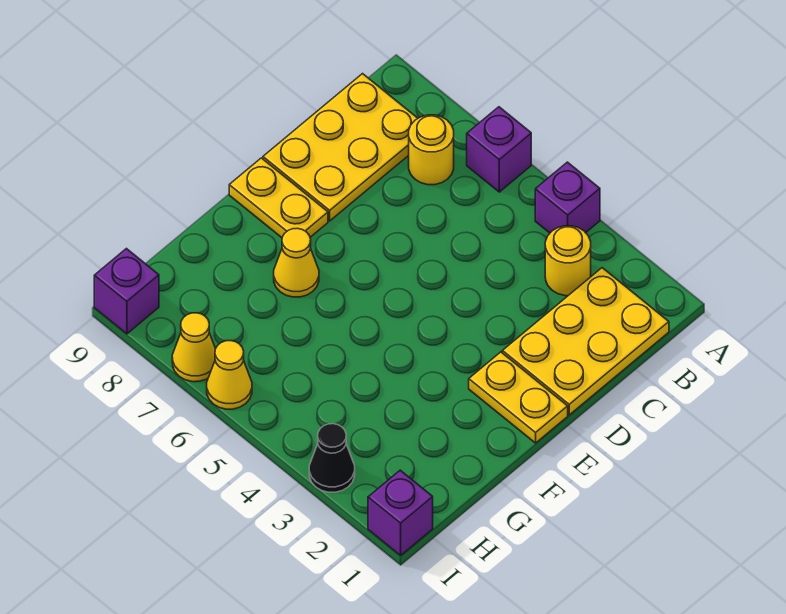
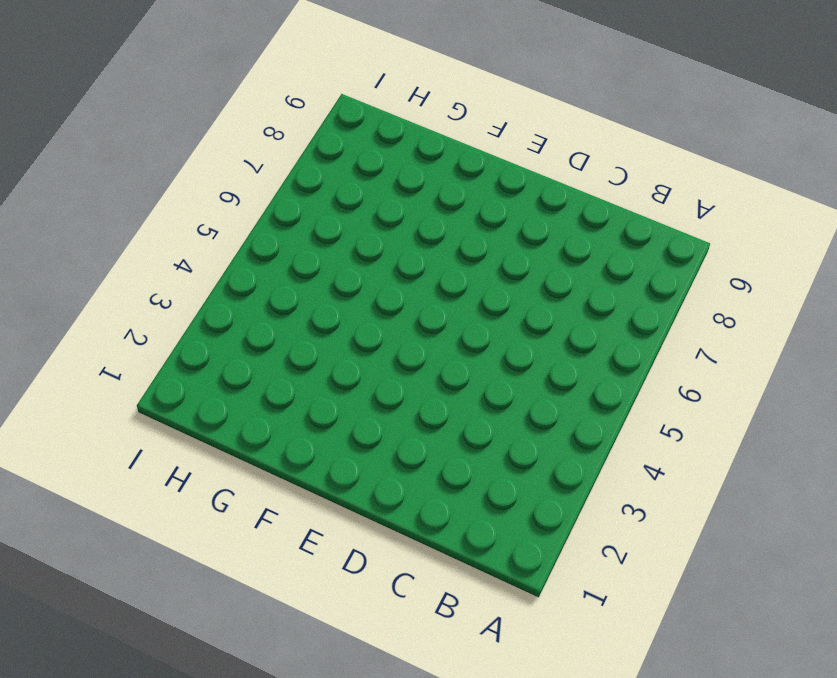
none -> purple brick A4 level 1
none -> purple brick A6 level 1
none -> yellow plate B1:D2 level 1

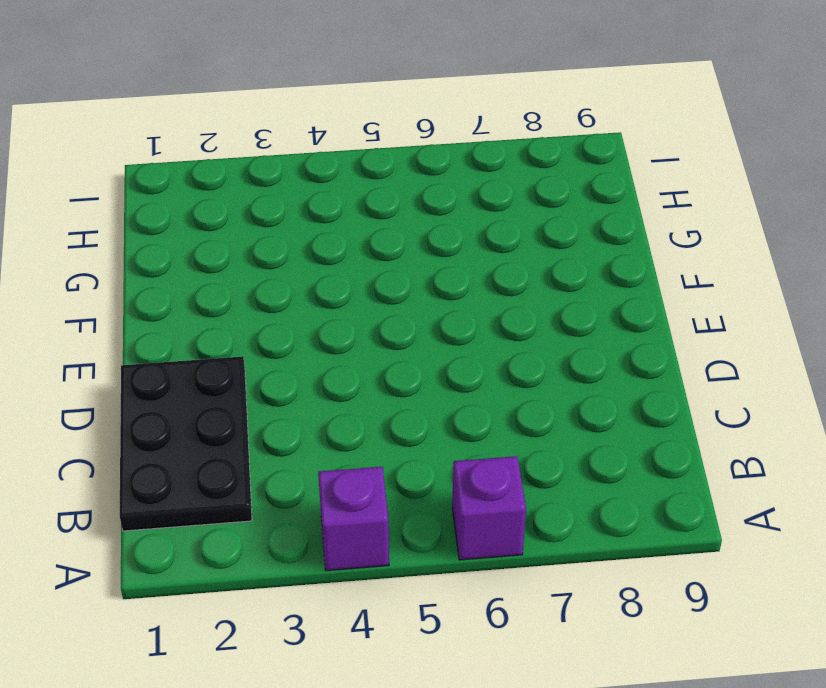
black plate B1:D2 level 1 -> yellow plate B1:D2 level 1
none -> yellow round brick B3 level 1
none -> yellow round brick B7 level 1
none -> yellow plate B8:D9 level 1

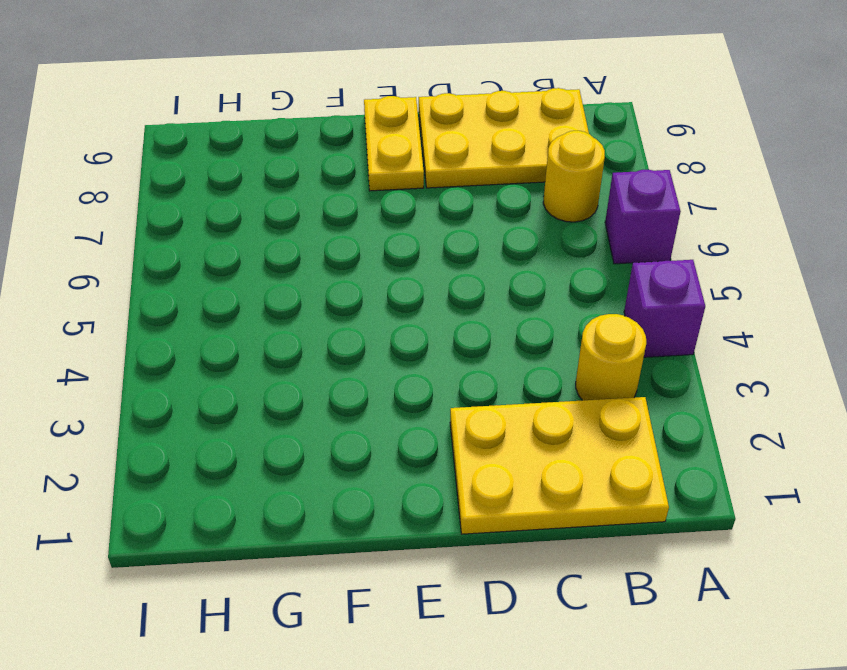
none -> yellow plate E1:E2 level 1
none -> yellow cone F7 level 1
none -> purple brick I1 level 1

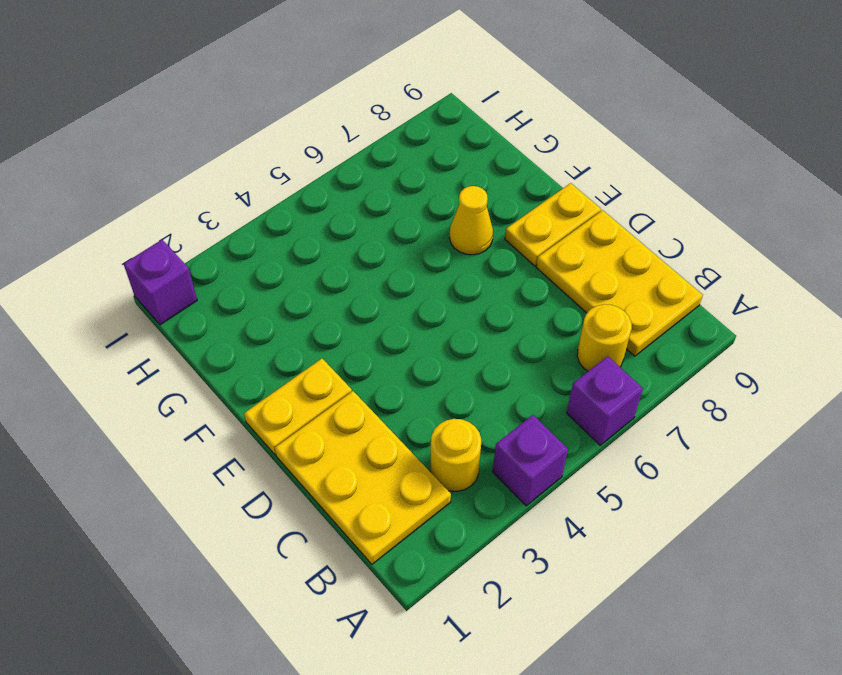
none -> black cone I3 level 1
none -> yellow cone I6 level 1
none -> yellow cone I7 level 1

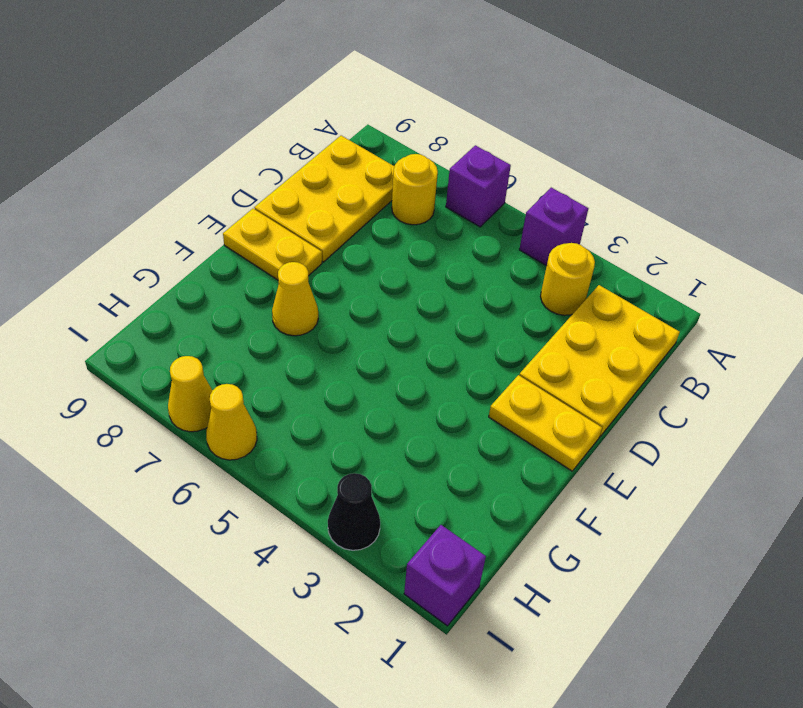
none -> purple brick I9 level 1

